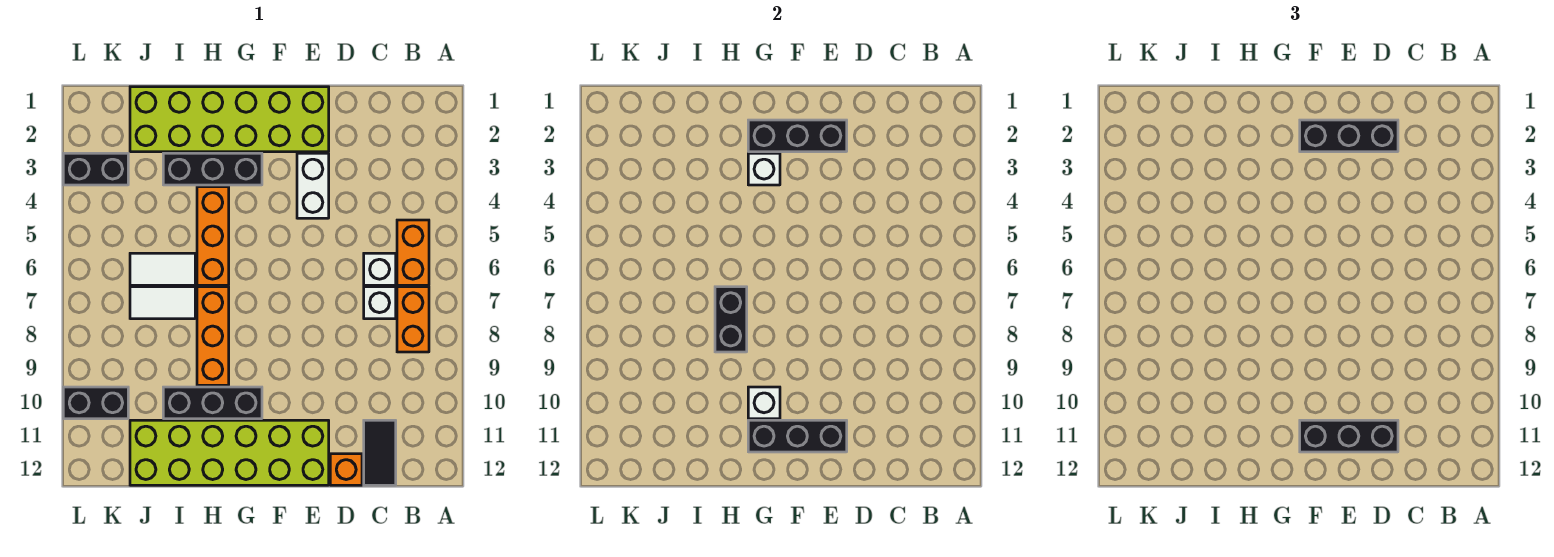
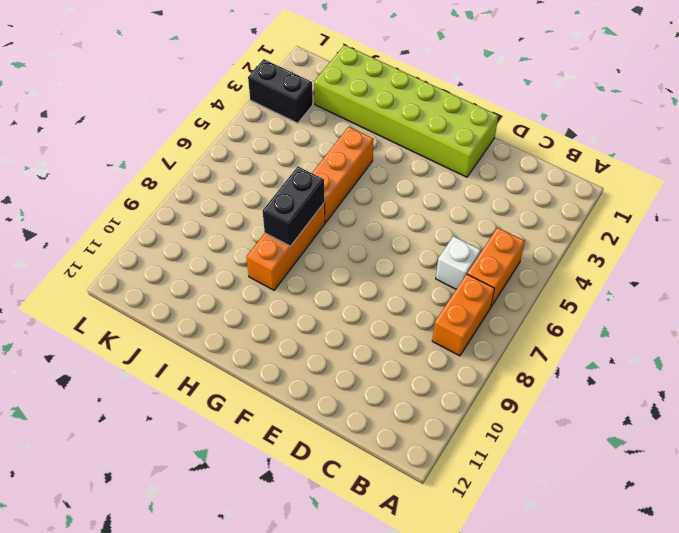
none -> white brick C7 level 1
none -> black tile C11:C12 level 1
none -> orange brick D12 level 1

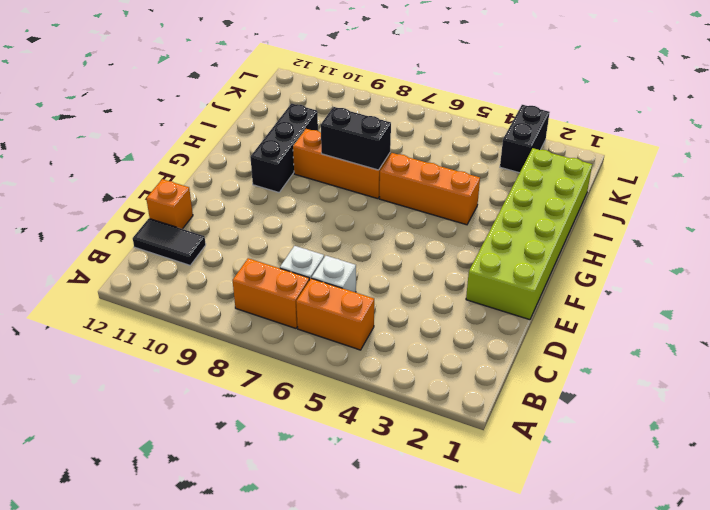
none -> white brick E3:E4 level 1
none -> lime brick E11:J12 level 1
none -> black brick G3:I3 level 1

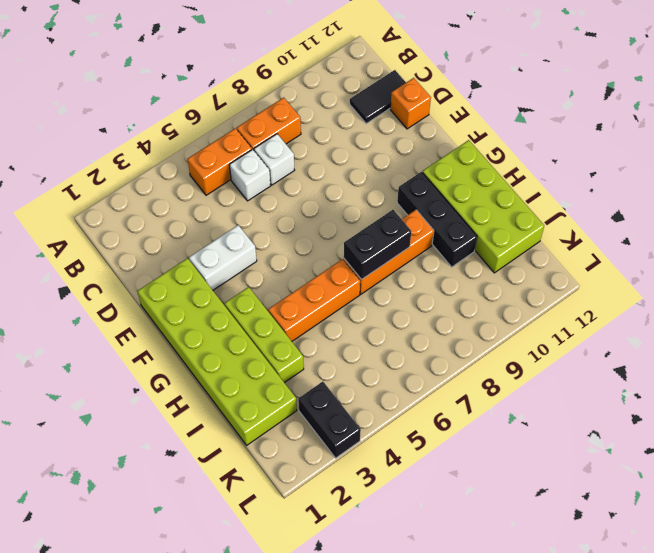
lime brick G3:I3 level 1 -> black brick G3:I3 level 1
lime brick G11:J12 level 1 -> lime brick E11:J12 level 1
none -> white tile I6:J6 level 1
none -> white tile I7:J7 level 1
none -> black brick K10:L10 level 1

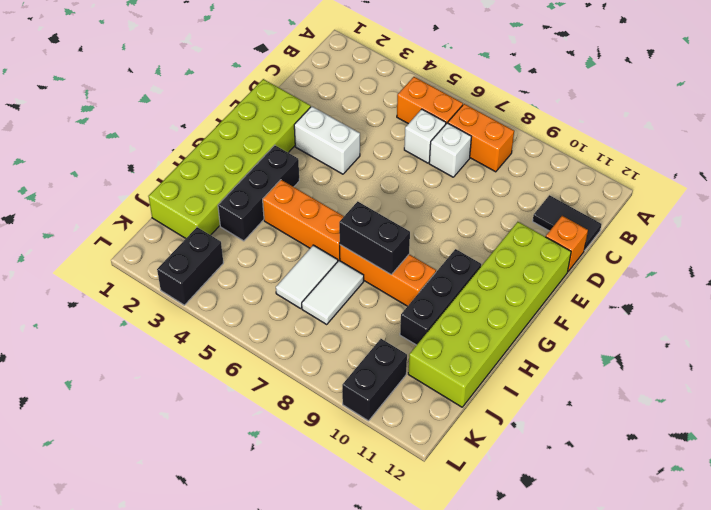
none -> black brick E2:G2 level 2
none -> black brick E11:G11 level 2
none -> white brick G3 level 2

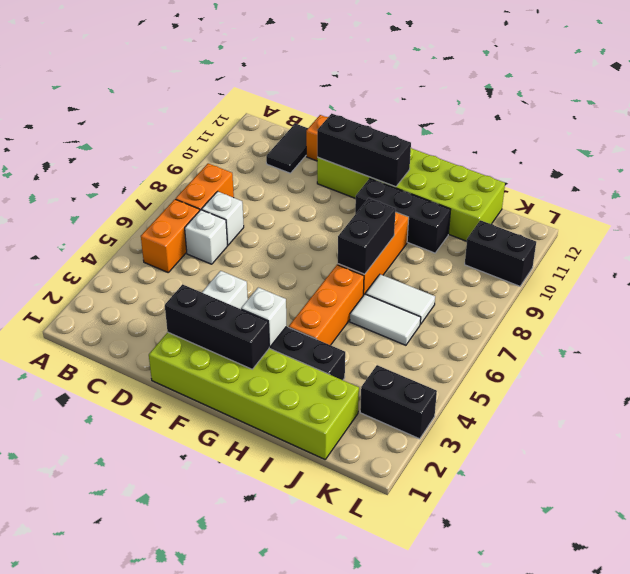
none -> white brick G10 level 2
none -> black brick D2:F2 level 3
none -> black brick D11:F11 level 3

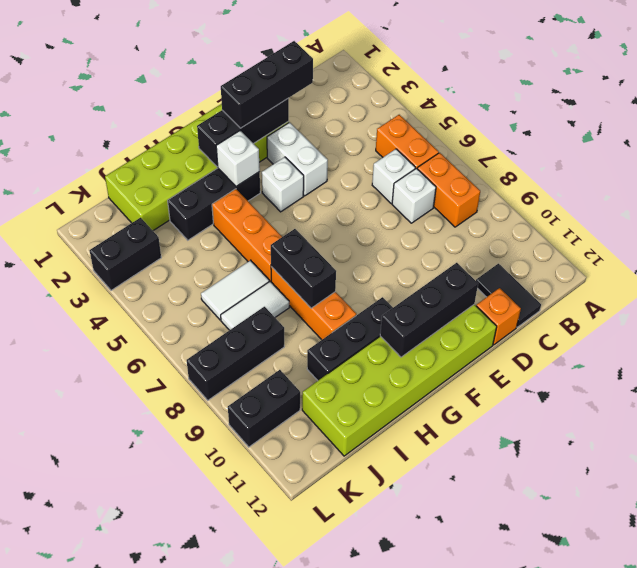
white brick F4 level 1 -> white brick G10 level 2
black brick J8:L8 level 1 -> black brick D11:F11 level 3

